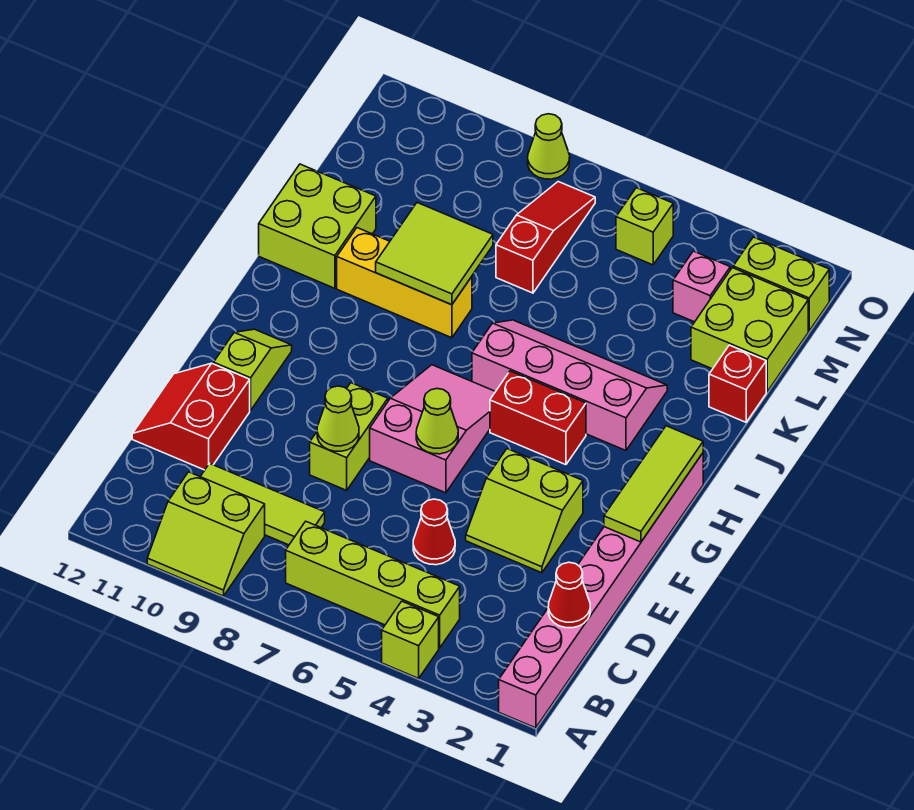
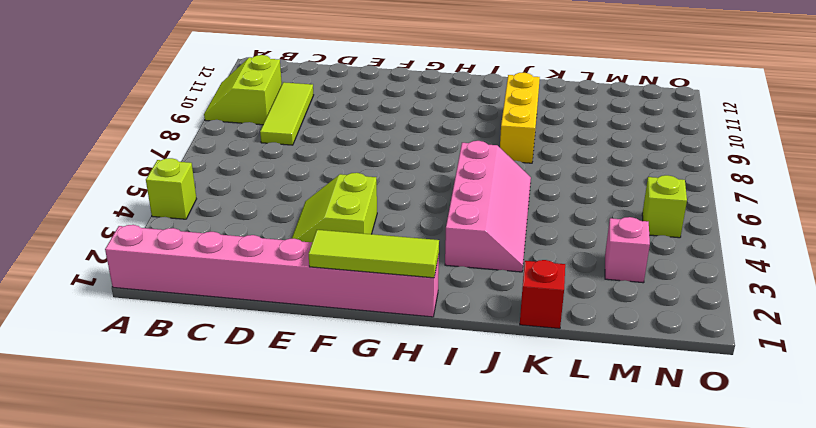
none -> lime brick B4:B7 level 1
none -> red cone D5 level 1
none -> red slope D11:E12 level 1 top 11

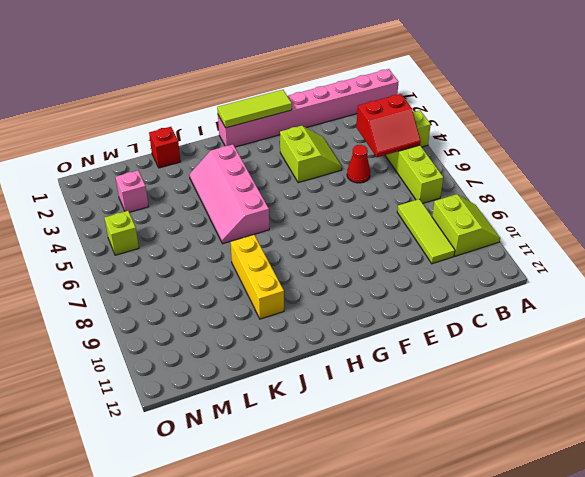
red slope B4:C5 level 2 top 4 -> red slope D11:E12 level 1 top 11
none -> lime brick E8:F8 level 1
none -> pink slope F6:H7 level 1 top F
none -> lime slope F11:G11 level 1 top F

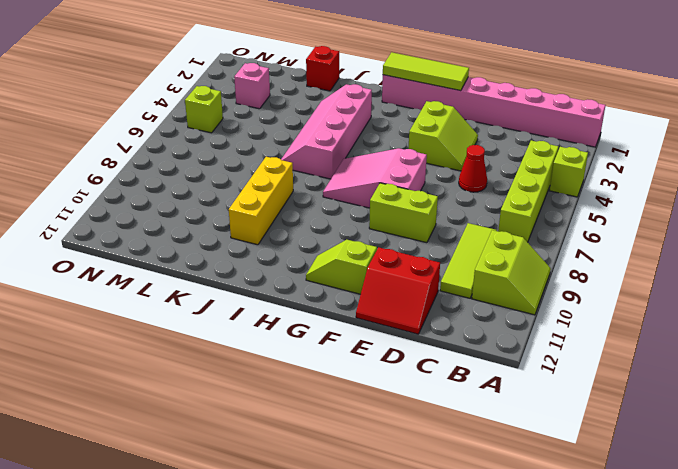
none -> red brick H4:H5 level 1
none -> lime brick J11:K12 level 1
none -> lime brick L1:M2 level 1

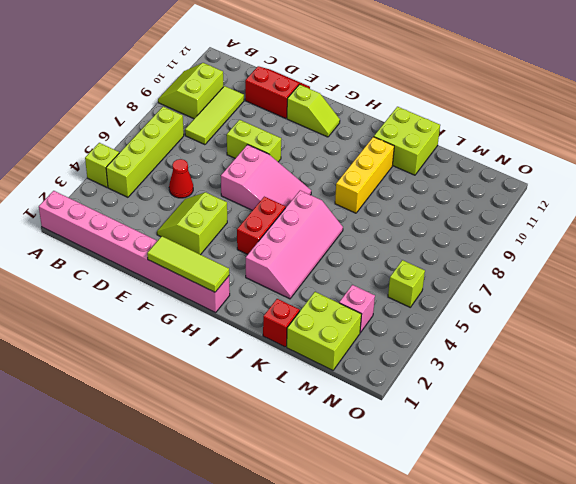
none -> red slope L7:N7 level 1 top L
none -> lime brick N1:N2 level 1
none -> lime cone O8 level 1

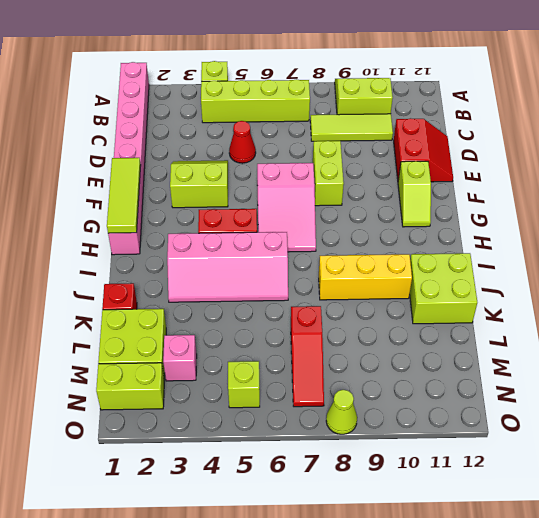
none -> red cone C1 level 2
none -> lime cone E8 level 2
none -> lime cone F6 level 2

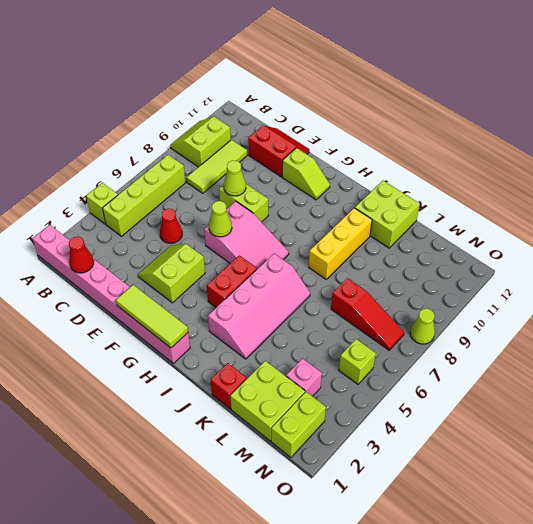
none -> lime tile J8:K9 level 2

